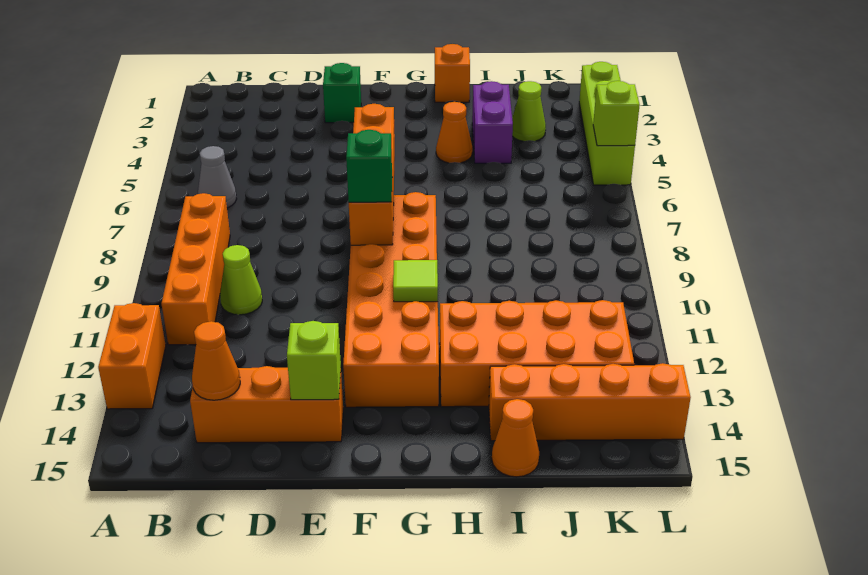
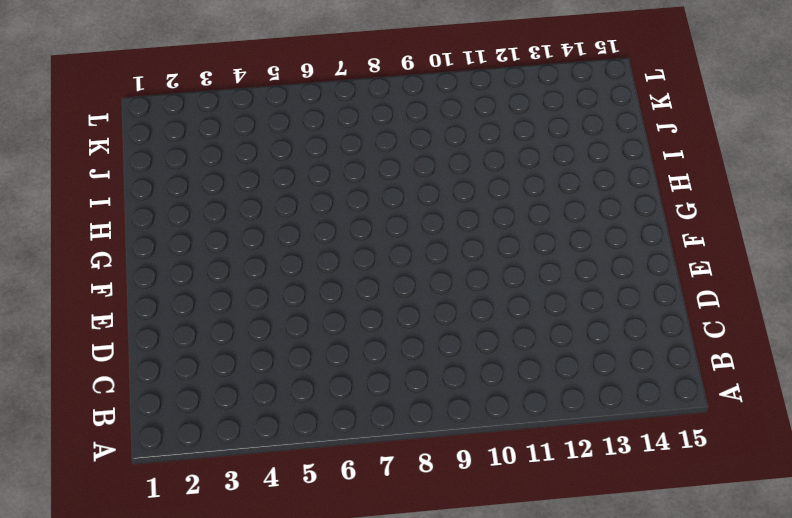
none -> orange brick A12:A13 level 1
none -> grey cone B6 level 1
none -> orange brick B8:B11 level 1

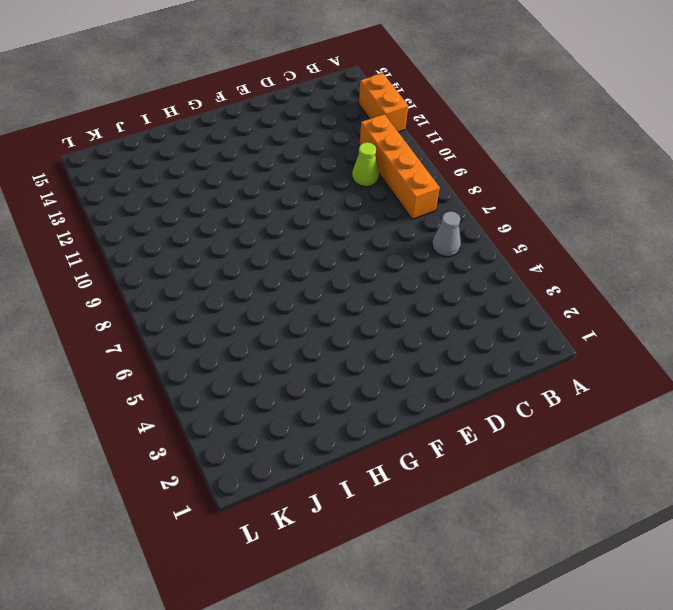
none -> orange brick C14:E14 level 1
none -> green brick E2 level 1
none -> orange brick F8:G13 level 1

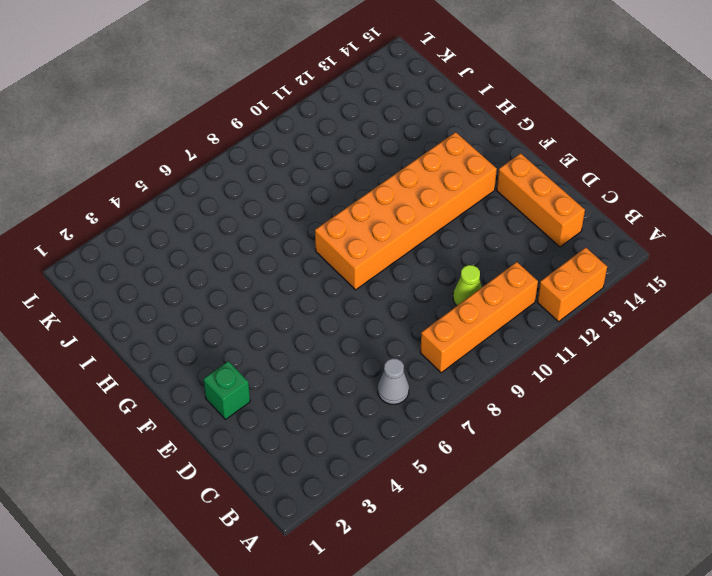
none -> orange brick H1 level 1
none -> orange cone H4 level 1
none -> orange brick H12:K13 level 1

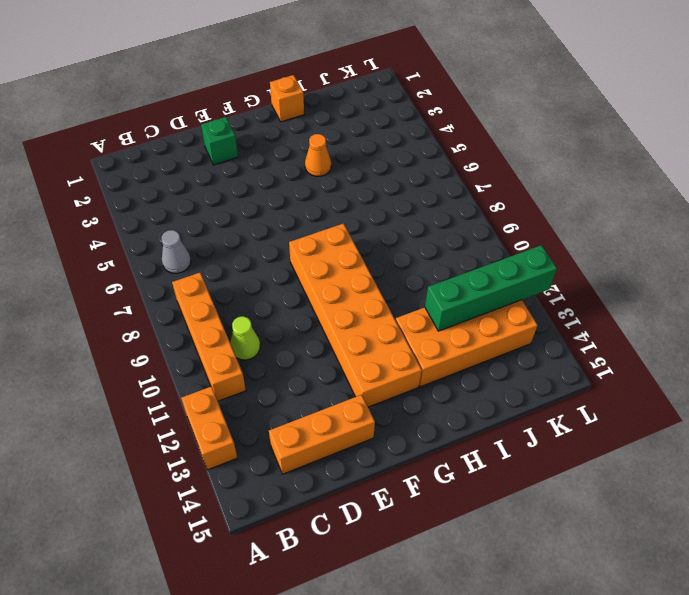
green brick I12:L12 level 2 -> none
none -> purple brick I3:I4 level 1
none -> orange brick I14:L14 level 1
none -> orange cone I15 level 1

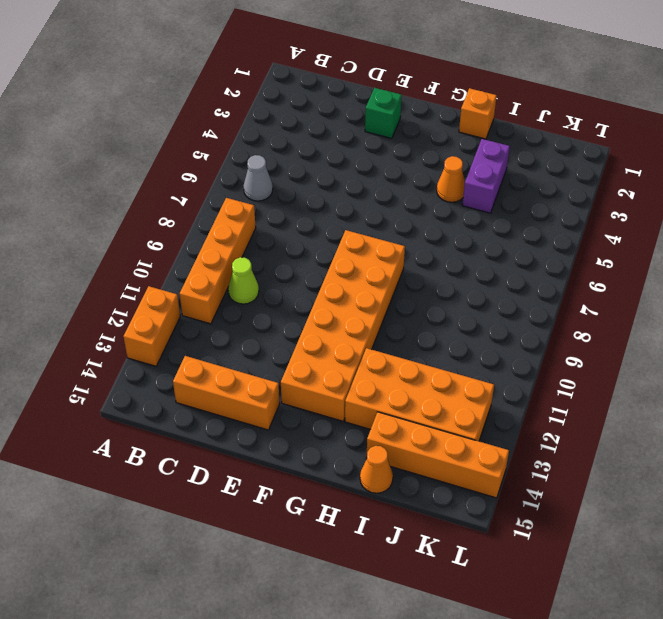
none -> lime cone J3 level 1
none -> lime brick L2:L5 level 1
none -> orange cone C14 level 2

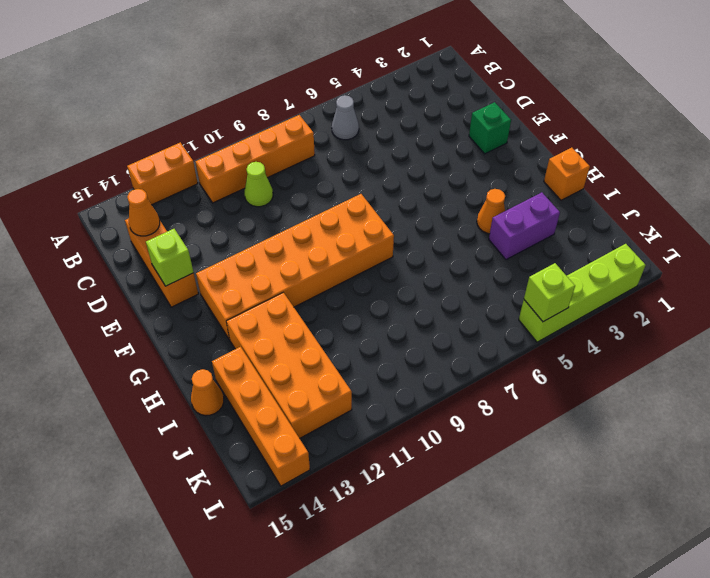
none -> lime cone J3 level 1
none -> orange brick F6:F9 level 2
none -> lime tile G11 level 2

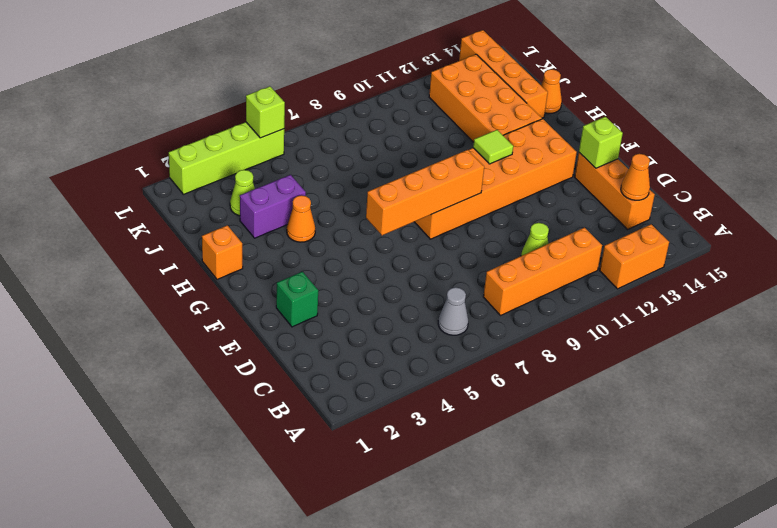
none -> green brick F9 level 3

